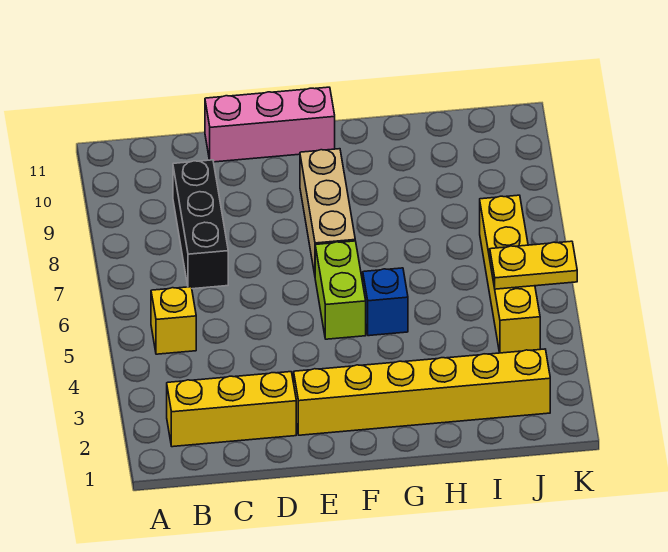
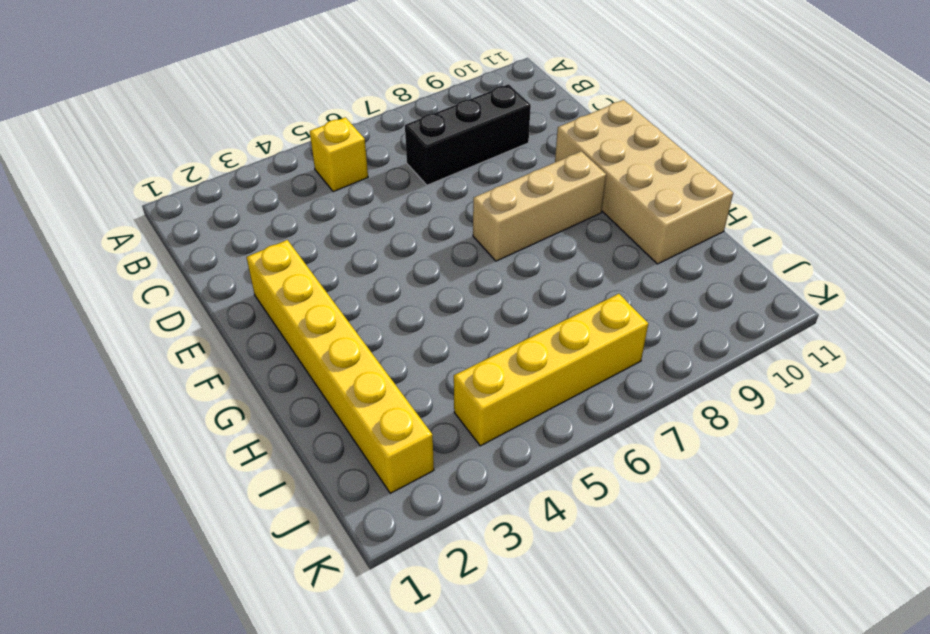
tan brick E10:H11 level 1 -> pink brick D11:F11 level 1
none -> yellow brick B2:D2 level 1
none -> lime brick F5:F6 level 1

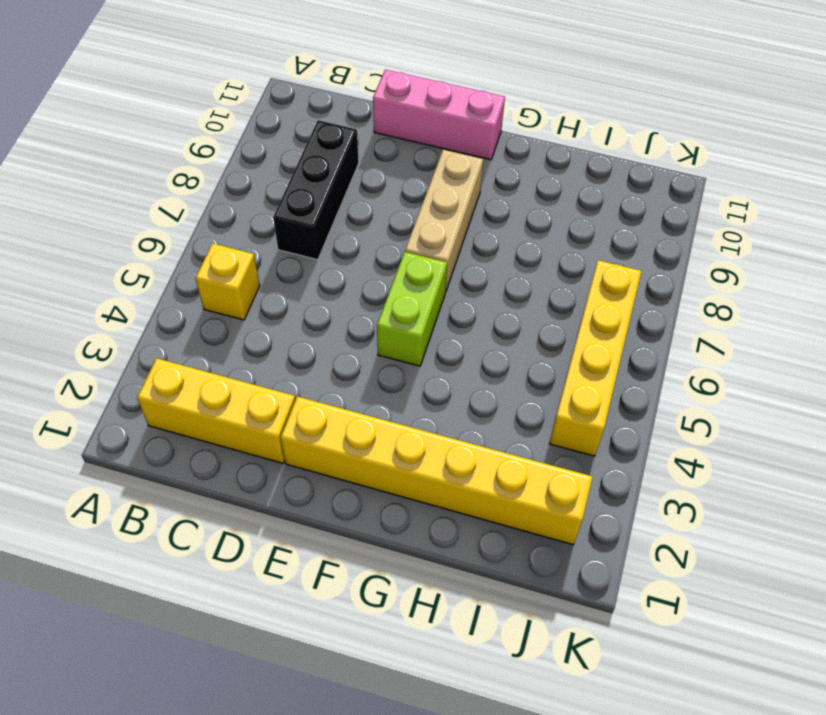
none -> blue brick G5 level 1
none -> yellow plate J5:K5 level 2

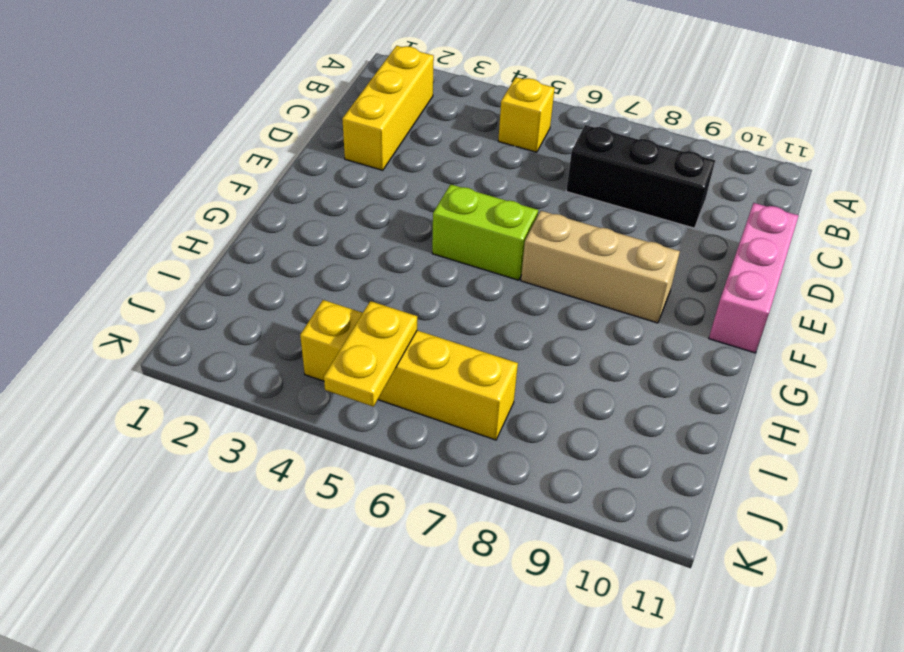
none -> yellow brick E2:J2 level 1
none -> blue brick G5 level 1

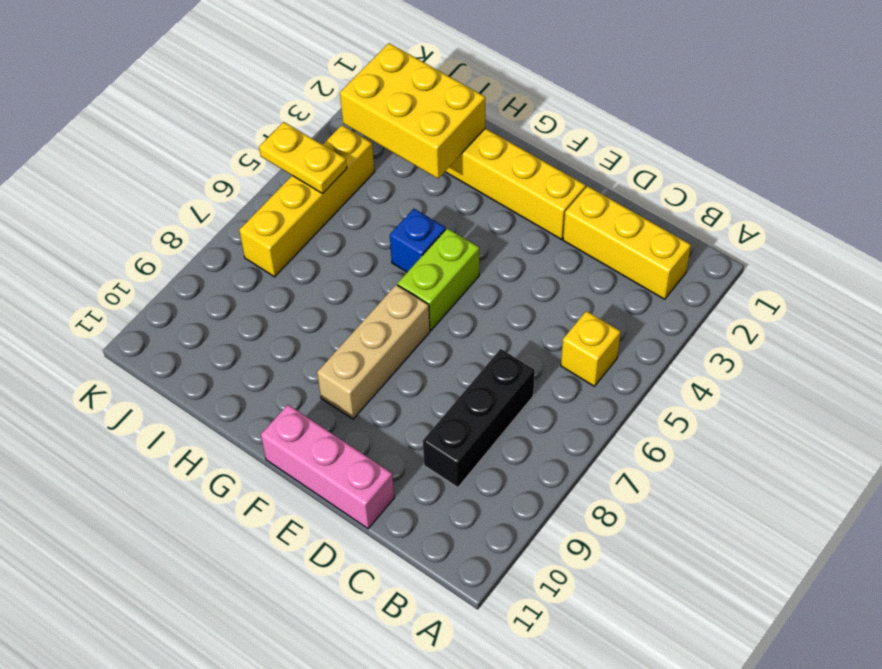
yellow brick H2:J3 level 2 -> none

